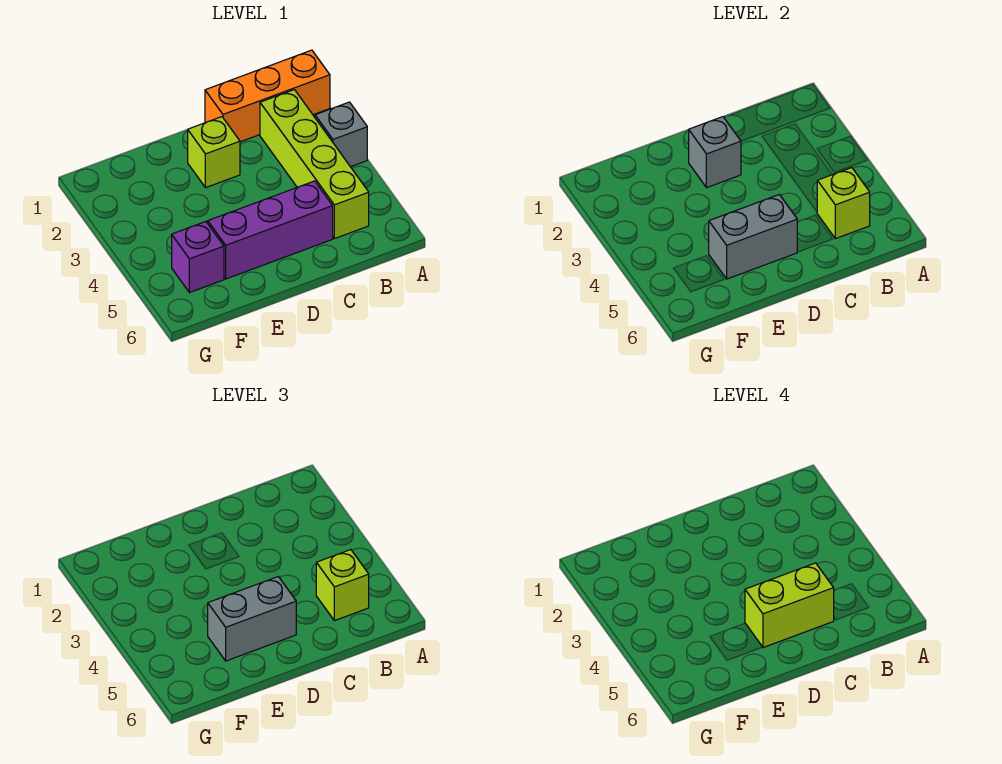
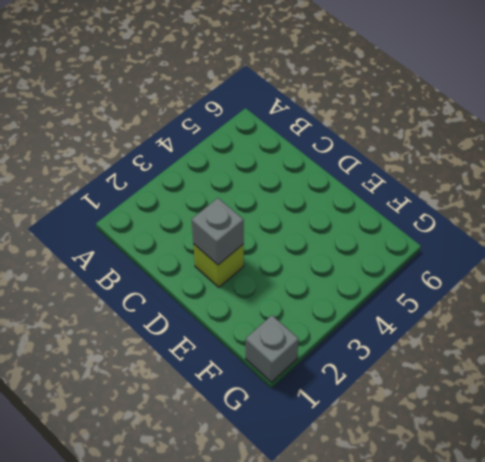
grey brick G1 level 1 -> grey brick A3 level 1
none -> orange brick A1:C1 level 1
none -> lime brick B2:B5 level 1
none -> purple brick C5:E5 level 1

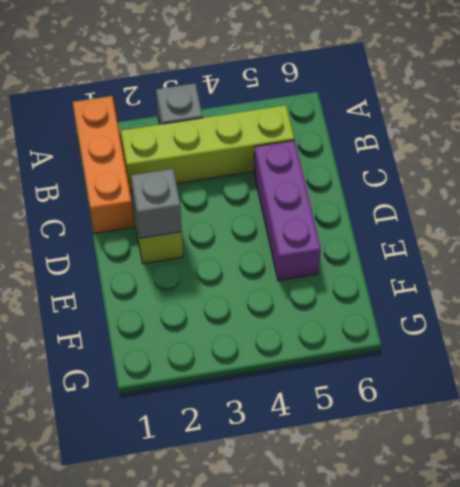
none -> purple brick F5 level 1
none -> lime brick B5 level 2
none -> grey brick D5:E5 level 2

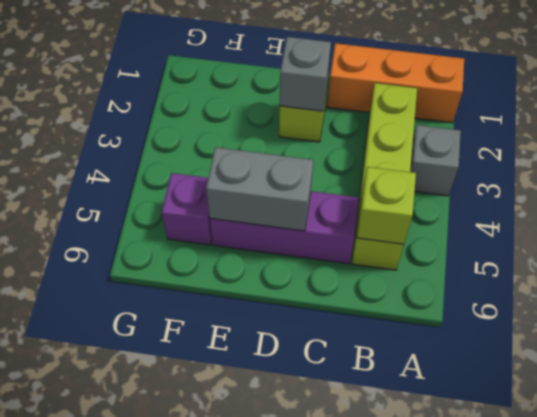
none -> lime brick B5 level 3
none -> grey brick D5:E5 level 3
none -> lime brick C5:D5 level 4

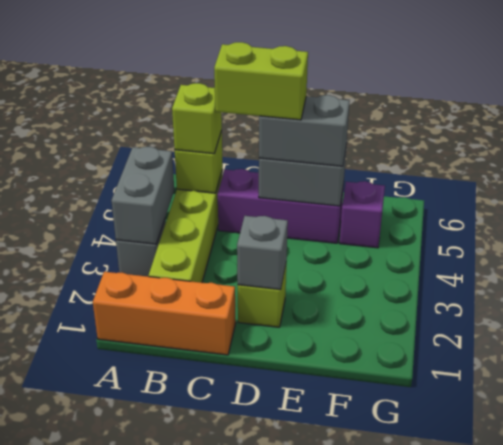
grey brick A3:A4 level 2 -> none

